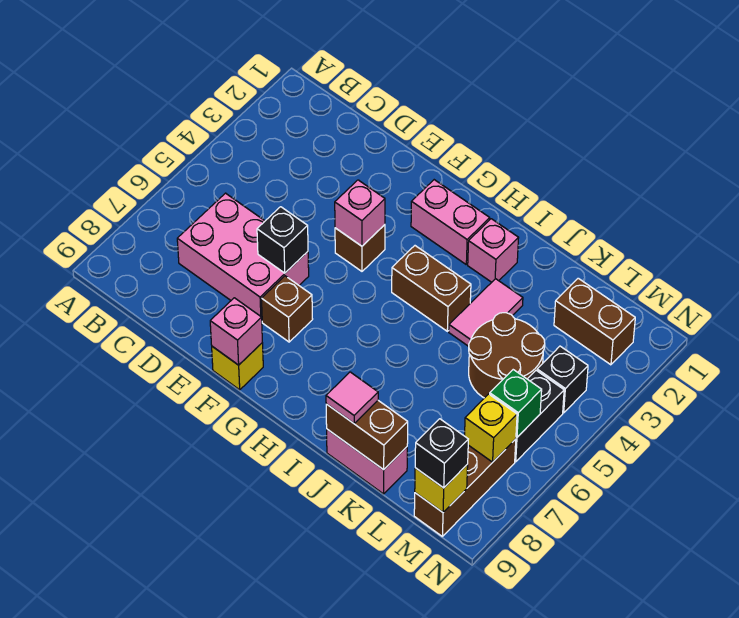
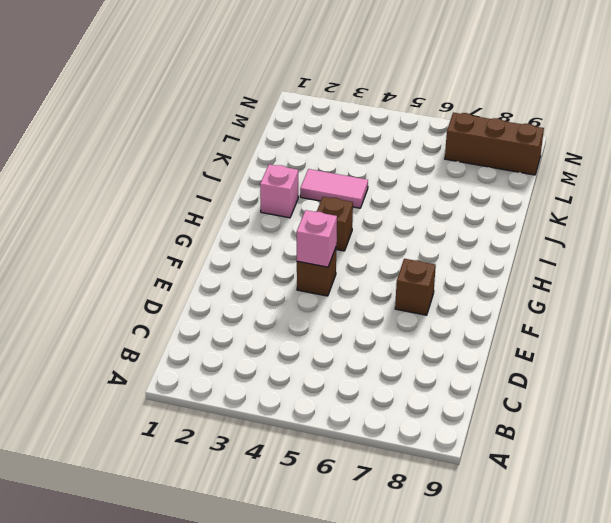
brown brick H4 level 1 -> brown brick H4:I4 level 1
none -> pink brick C6:E7 level 1
none -> yellow brick F9 level 1
none -> pink brick G2:H2 level 1

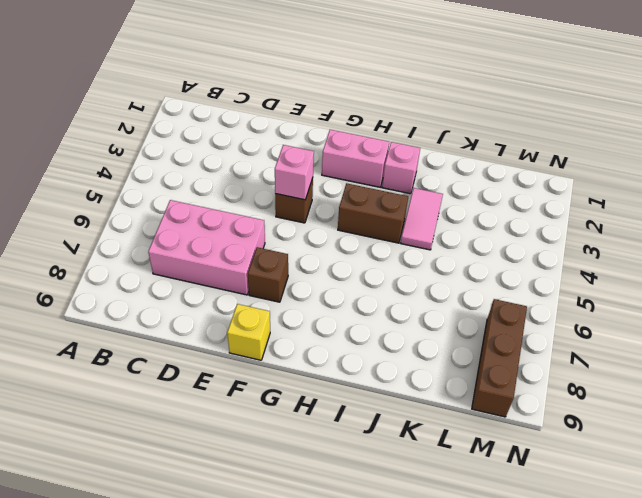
none -> pink brick J9:K9 level 1
none -> brown round brick K4:L5 level 1
none -> brown brick L2:M2 level 1

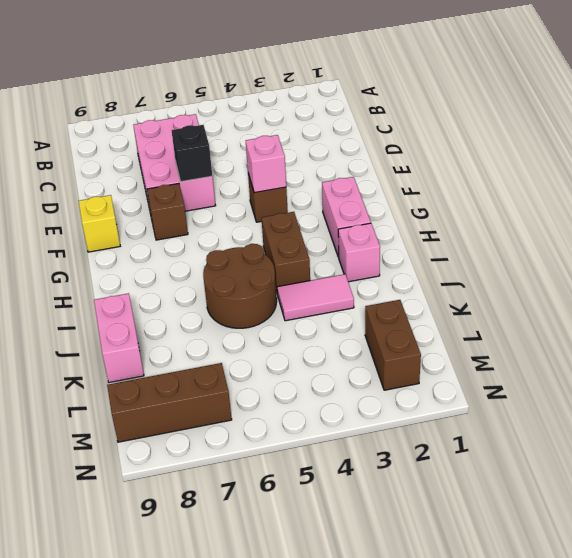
brown round brick I5:J6 level 1 -> brown round brick K4:L5 level 1
none -> black brick M4 level 1
none -> black brick M5:M6 level 1
none -> pink brick F9 level 2

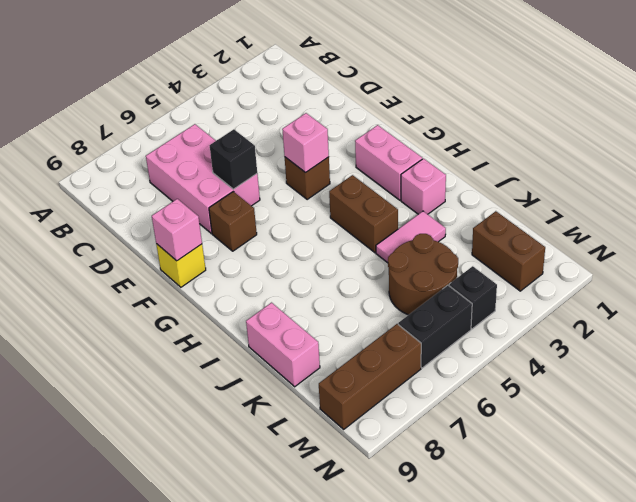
none -> brown brick J9:K9 level 2
none -> green brick M6 level 2
none -> yellow brick M7 level 2

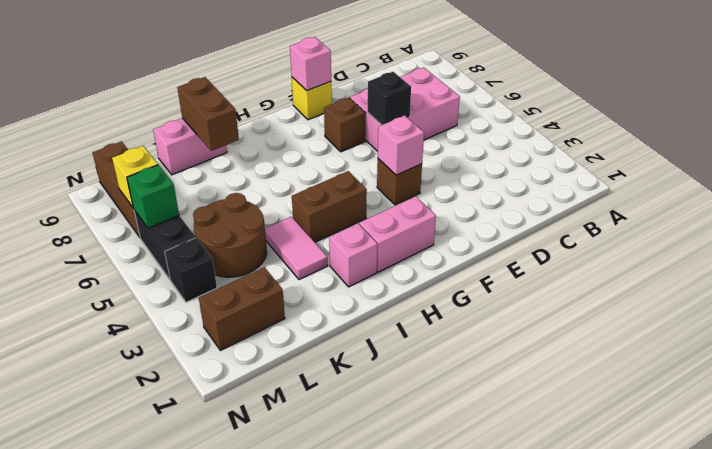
brown brick J8:J9 level 2 -> brown brick J9:K9 level 2
none -> yellow brick M9 level 2
none -> pink tile J9 level 3
none -> black brick M9 level 3

